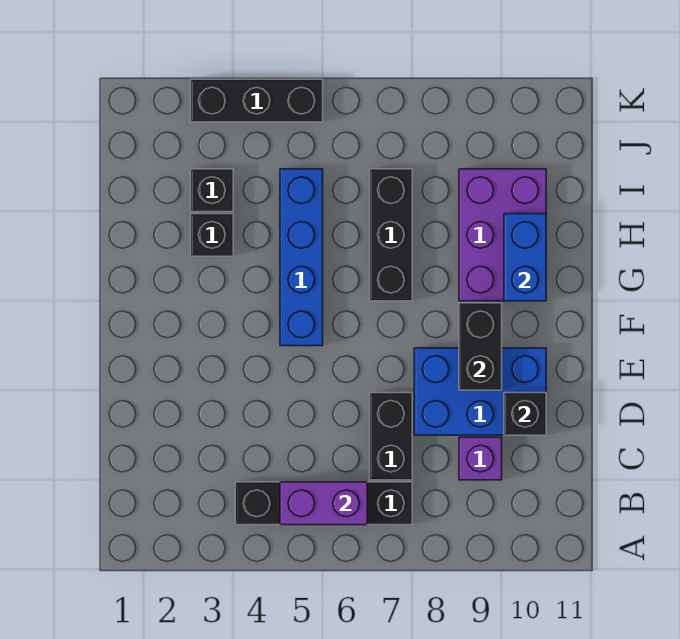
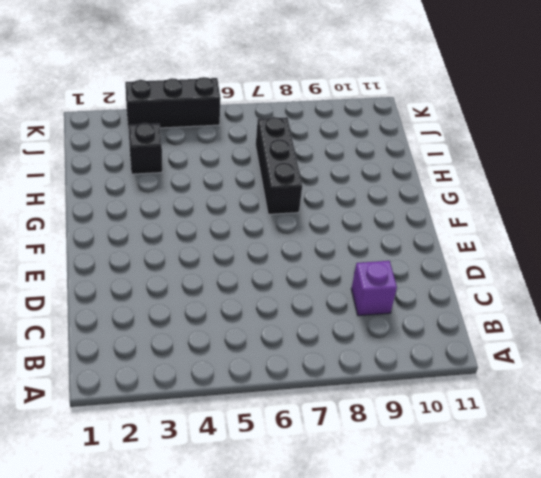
none -> black brick B4:B7 level 1
none -> black brick C7:D7 level 1
none -> blue brick D8:E10 level 1

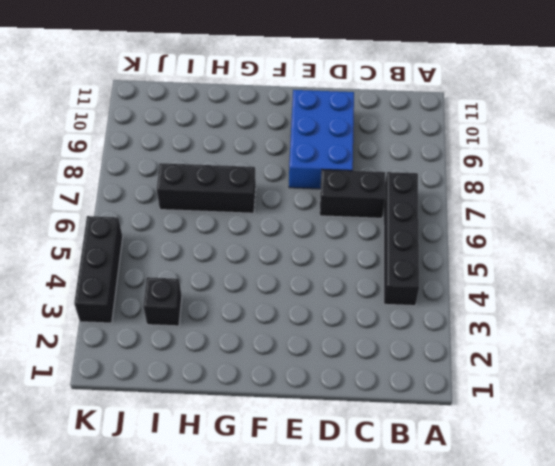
none -> purple brick C9 level 1
none -> blue brick F5:I5 level 1
none -> purple brick G9:I10 level 1

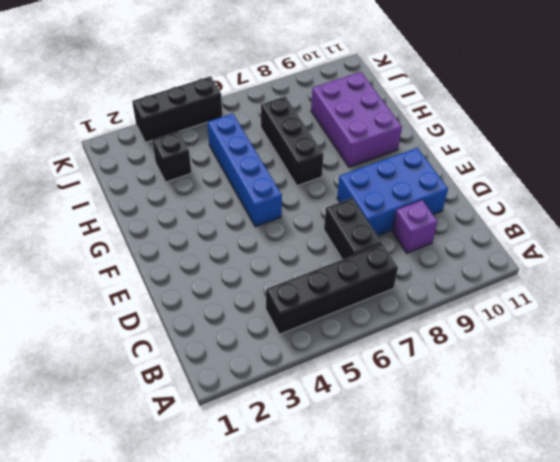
none -> black brick H3 level 1
none -> purple brick B5:B6 level 2
none -> black brick D10 level 2

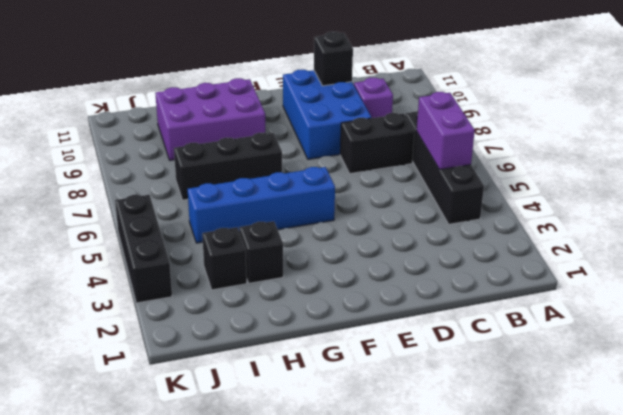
none -> black brick E9:F9 level 2
none -> blue brick G10:H10 level 2

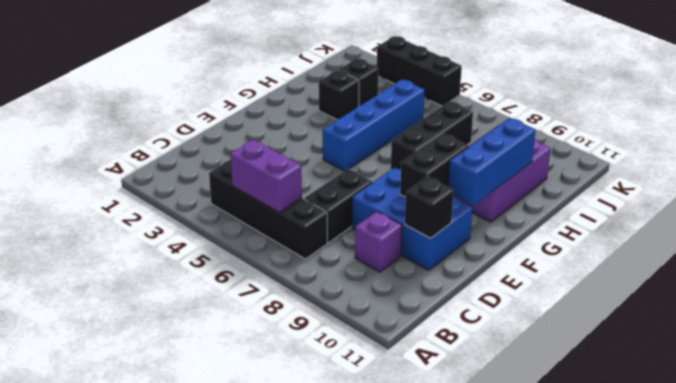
blue brick F10:H10 level 2 -> blue brick G10:H10 level 2

